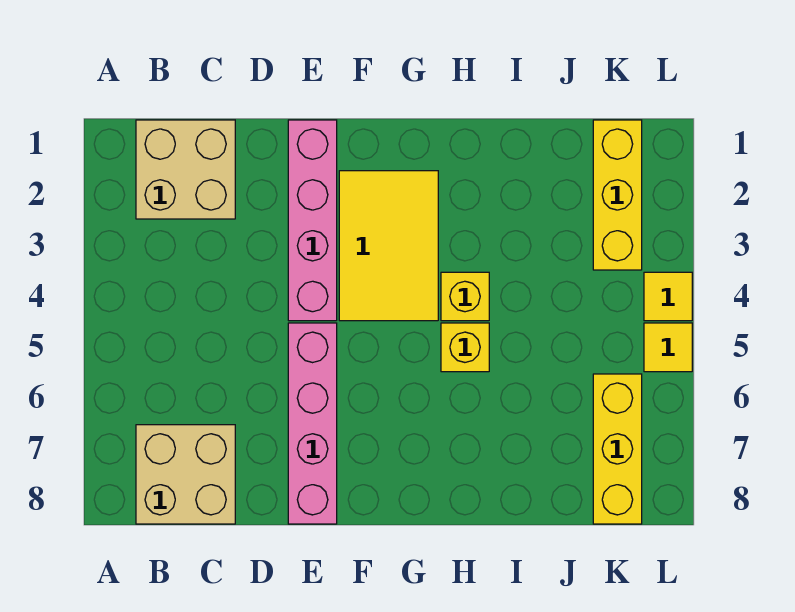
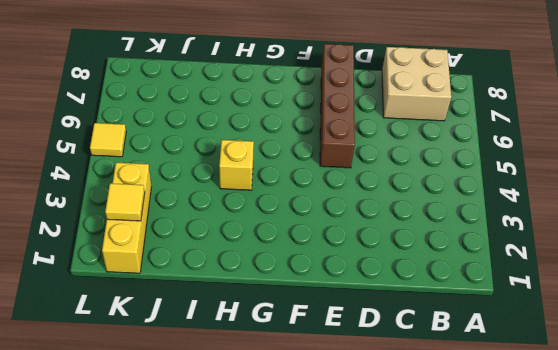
brown brick E5:E8 level 1 -> pink brick E5:E8 level 1
yellow tile K2 level 2 -> yellow tile L4 level 1
none -> tan brick B1:C2 level 1
none -> pink brick E1:E4 level 1

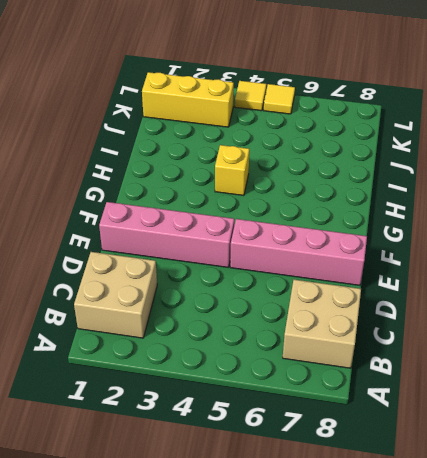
none -> yellow tile F2:G4 level 1
none -> yellow brick H5 level 1

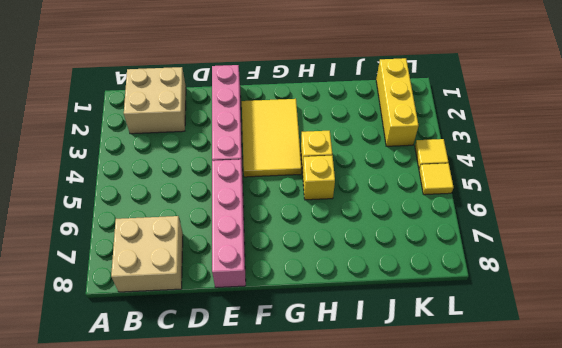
none -> yellow brick K6:K8 level 1

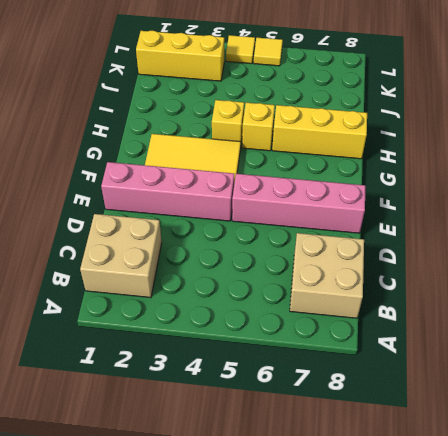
yellow brick H6:H8 level 1 -> yellow brick K6:K8 level 1

